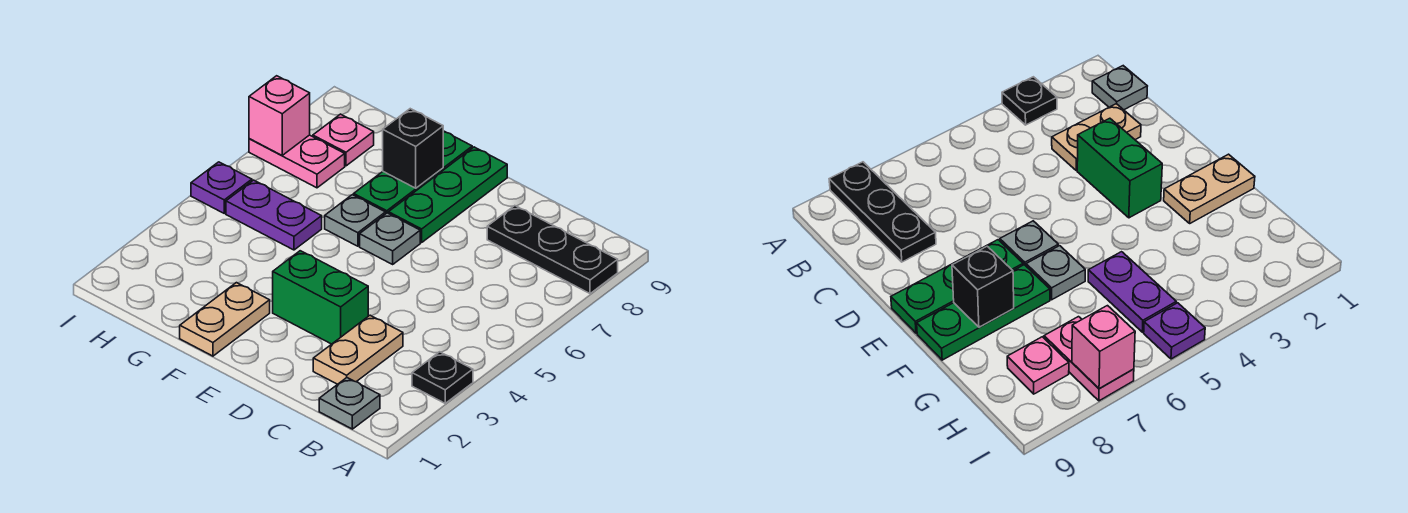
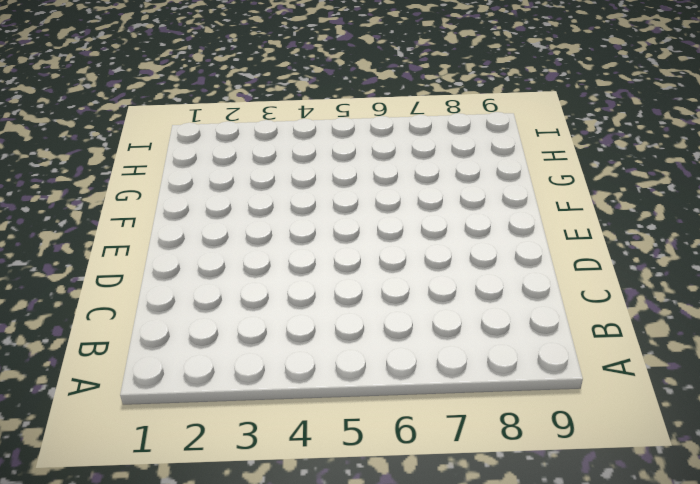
none -> black plate A3 level 1
none -> black plate A8:C8 level 1
none -> grey plate B1 level 1

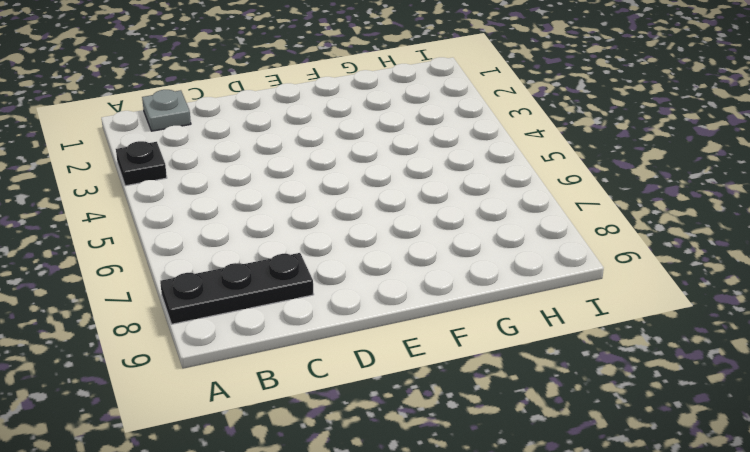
none -> tan plate C2:C3 level 1
none -> green brick D3:E3 level 1
none -> grey plate E6 level 1

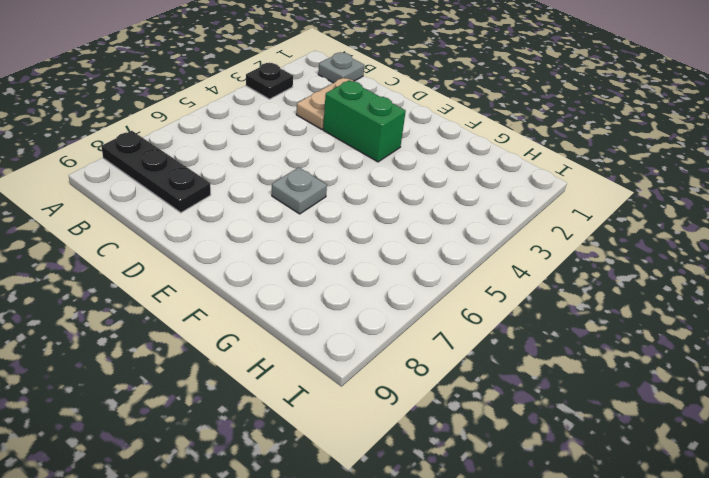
none -> green plate E7:E9 level 1
none -> tan plate F1:F2 level 1
none -> grey plate F6 level 1

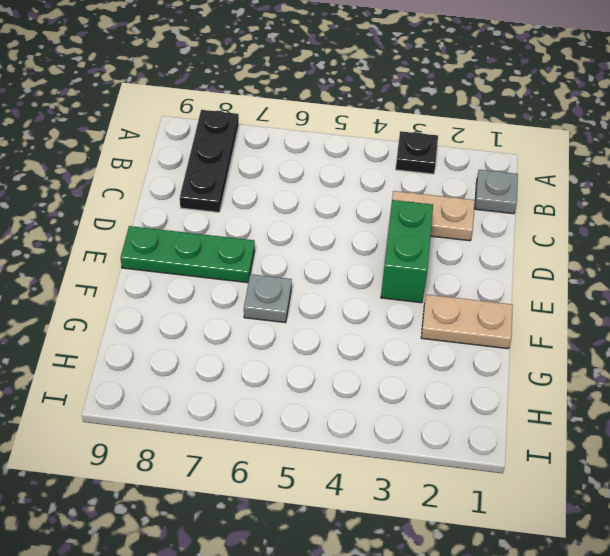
none -> grey plate E6 level 1
none -> green plate F7:F9 level 1
none -> purple plate G5:H5 level 1

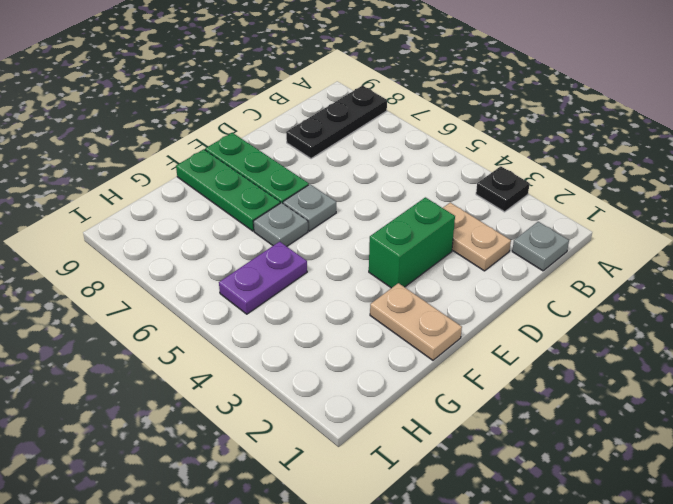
none -> pink plate H7:I7 level 1
none -> pink plate H8 level 1
none -> purple plate I5 level 1

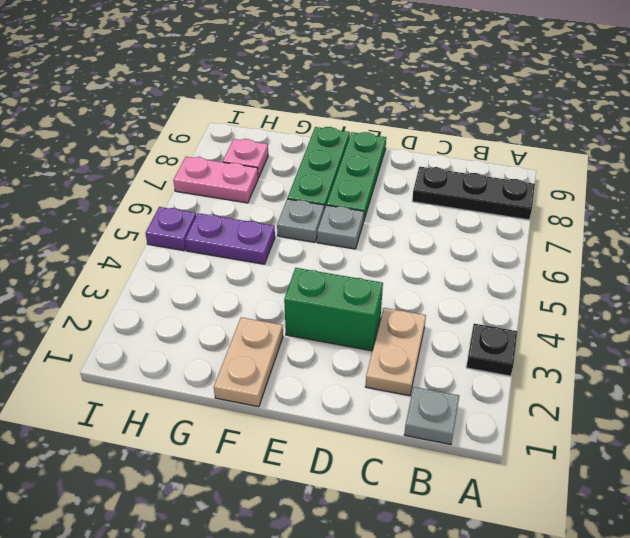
none -> black brick F8 level 2
none -> pink brick I7 level 2

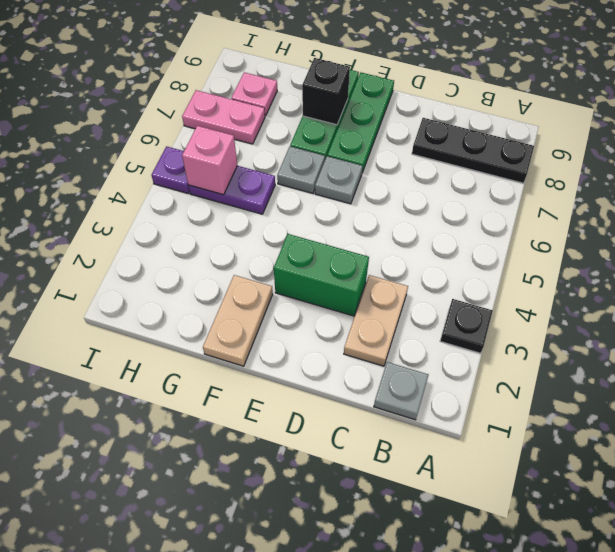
pink brick H5 level 2 -> pink brick I7 level 2

